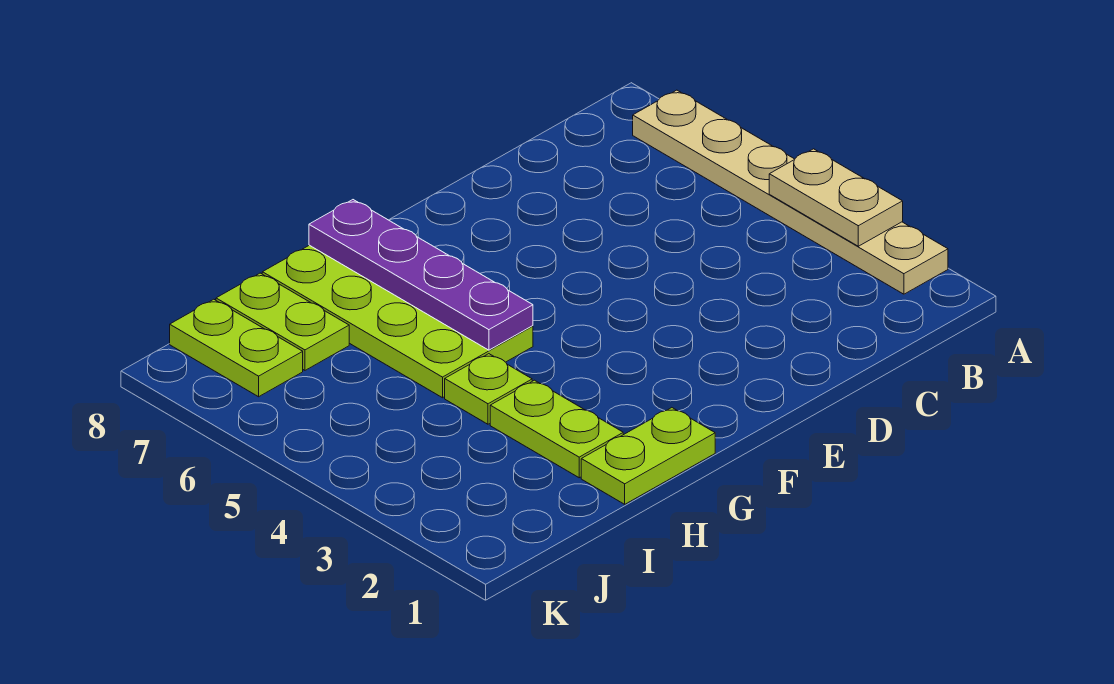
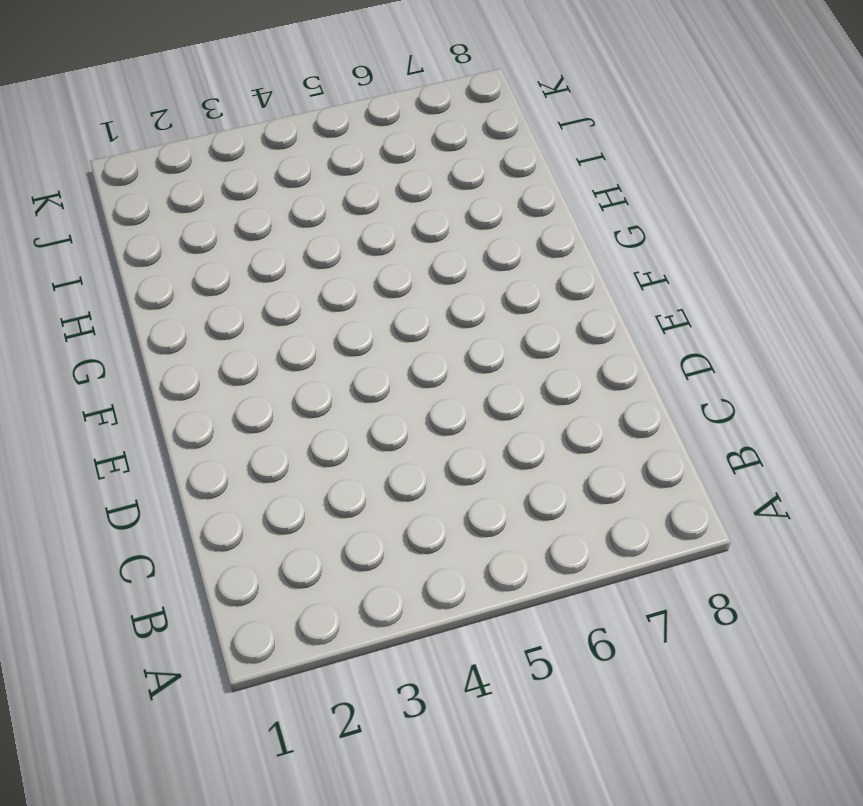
none -> tan plate A2:A7 level 1
none -> lime plate G1:H1 level 1

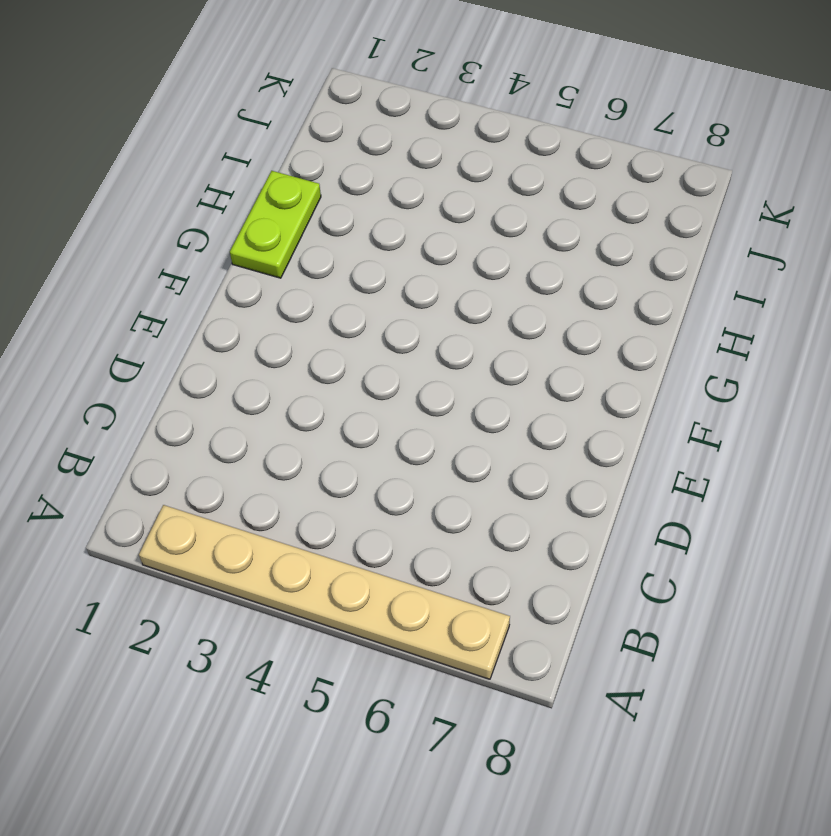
none -> lime plate G5:H8 level 1
none -> lime plate H2:H3 level 1

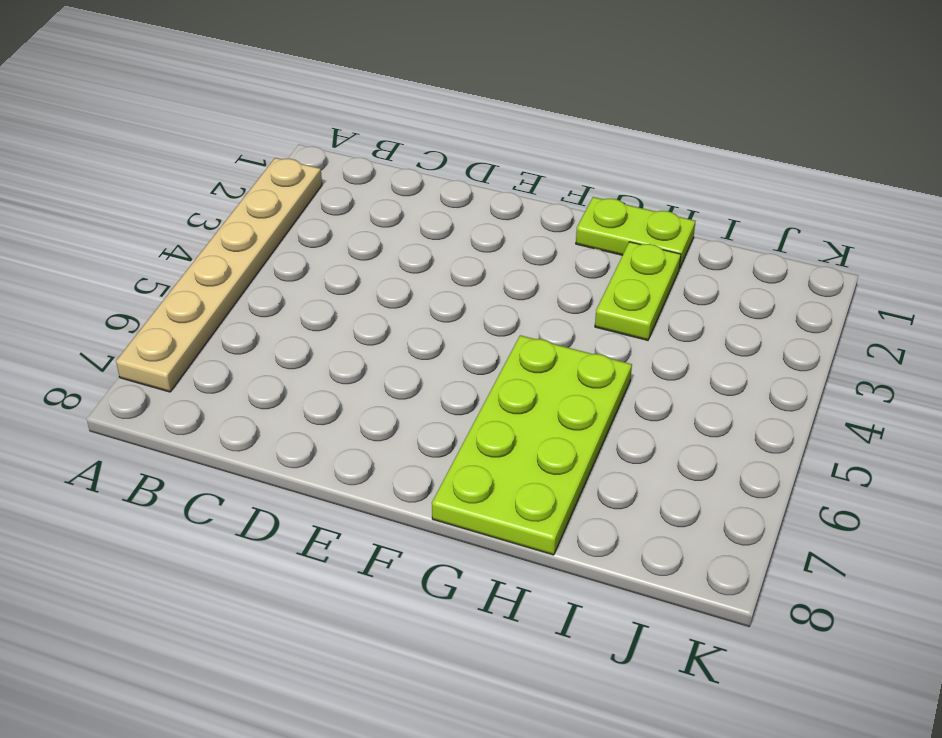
none -> lime plate H4 level 1
none -> lime plate I7:I8 level 1

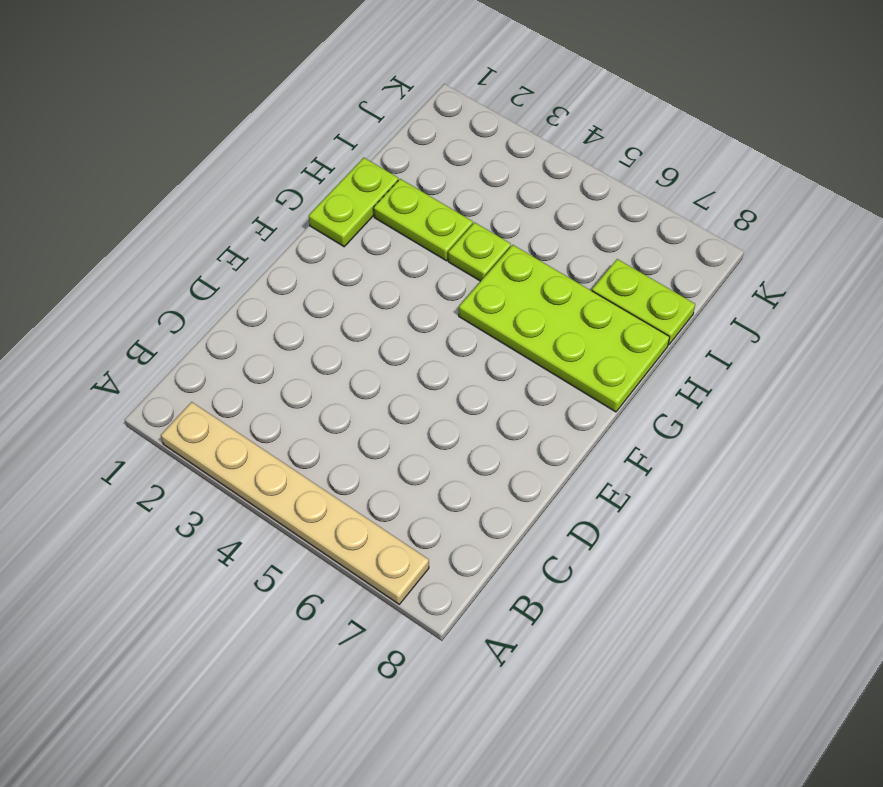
none -> lime plate J7:J8 level 1
none -> tan plate A3:A4 level 2

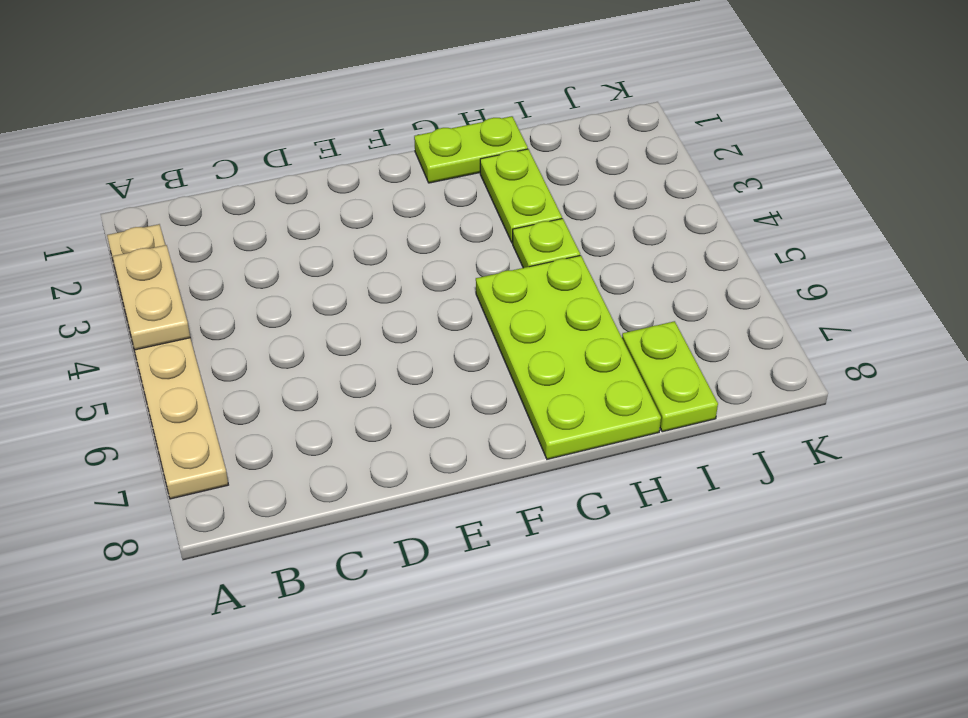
none -> lime plate J7:J8 level 1
none -> purple plate G5:G8 level 2

